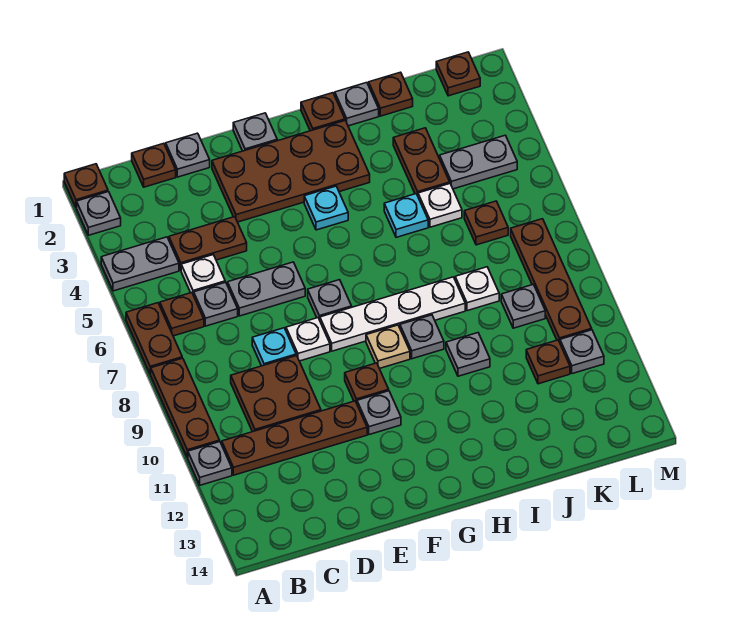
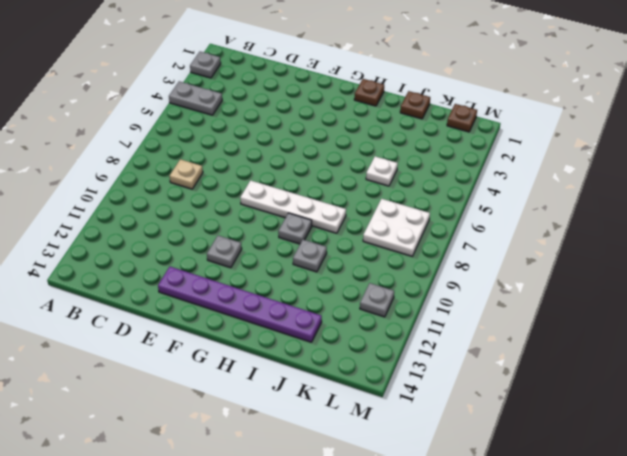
tan plate C8 level 1 -> tan plate G9 level 1
purple plate E13:J13 level 1 -> none
white plate K7:L8 level 1 -> brown plate L7:L10 level 1
none -> brown plate A1 level 1
none -> brown plate A6:A7 level 1
none -> brown plate A8:A10 level 1
none -> grey plate A11 level 1

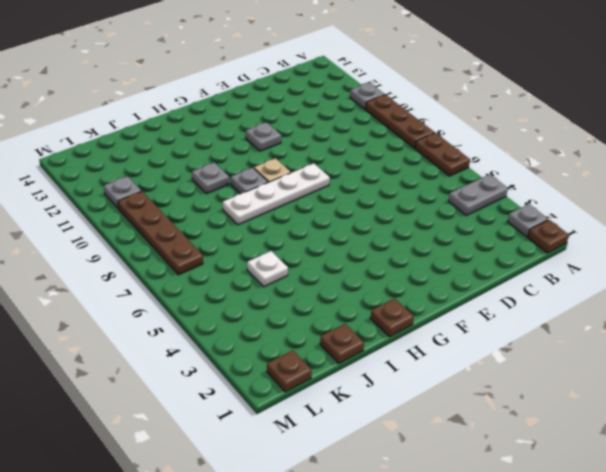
none -> brown plate B6 level 1
none -> brown plate B11:E11 level 1
none -> brown plate C1 level 1
none -> brown plate C4:D4 level 1

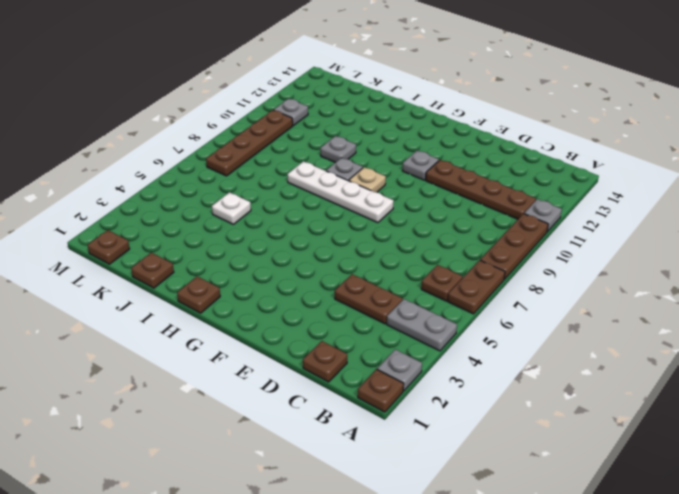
none -> white plate C5 level 1
none -> grey plate C6 level 1
none -> brown plate C9:D10 level 1
none -> grey plate D1 level 1

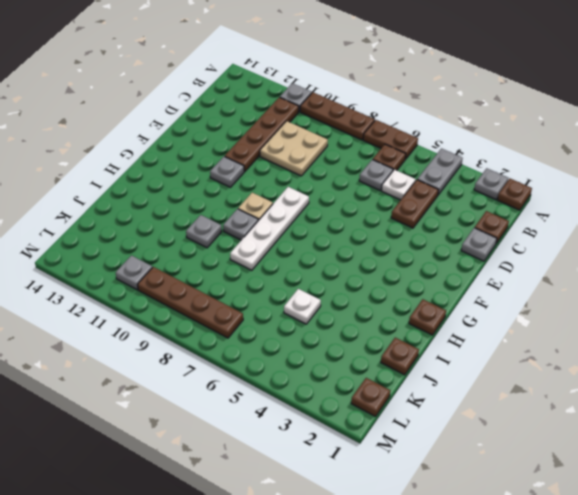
tan plate C9:D10 level 1 -> brown plate C9:D10 level 1
none -> grey plate D6:E6 level 1
none -> cyan plate D8 level 1
none -> brown plate E2:H3 level 1
none -> white plate E8 level 1

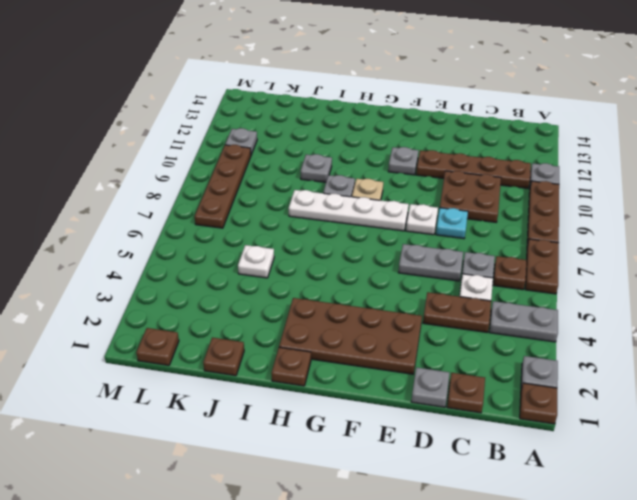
none -> grey plate F1 level 1
none -> grey plate F7 level 1
none -> brown plate F10 level 1
none -> cyan plate G4 level 1

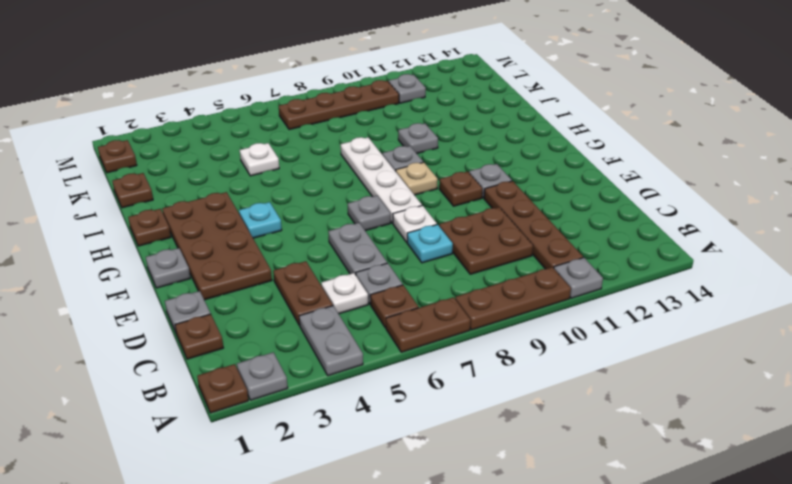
none -> grey plate I1 level 1
none -> cyan plate I5 level 1
none -> brown plate J3:J4 level 1
none -> white plate J8 level 1

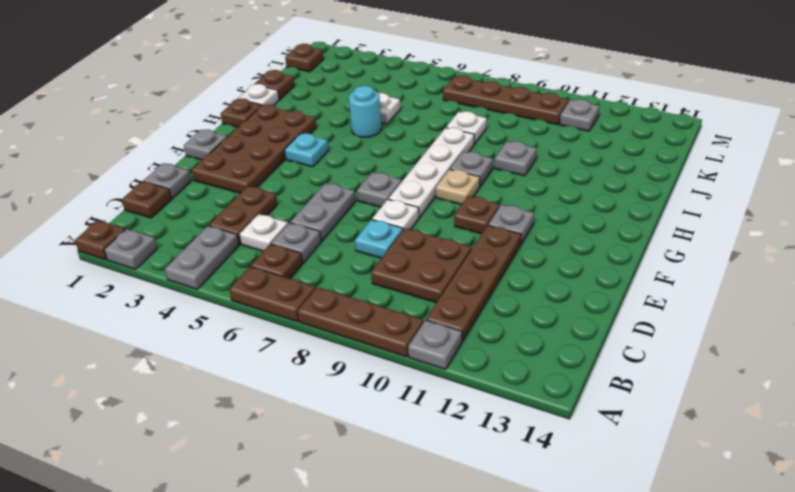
white plate I1 level 1 -> grey plate I1 level 1
cyan round brick I5 level 1 -> cyan plate I5 level 1
none -> brown plate J3:J4 level 1
none -> grey plate K4:L4 level 1
none -> brown plate K6 level 1
none -> grey plate K9 level 1

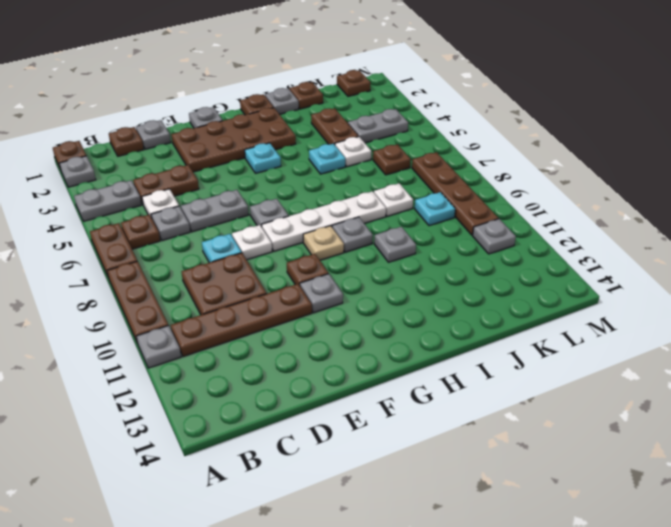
cyan plate K9 level 1 -> grey plate K9 level 1
none -> brown plate K11 level 1

